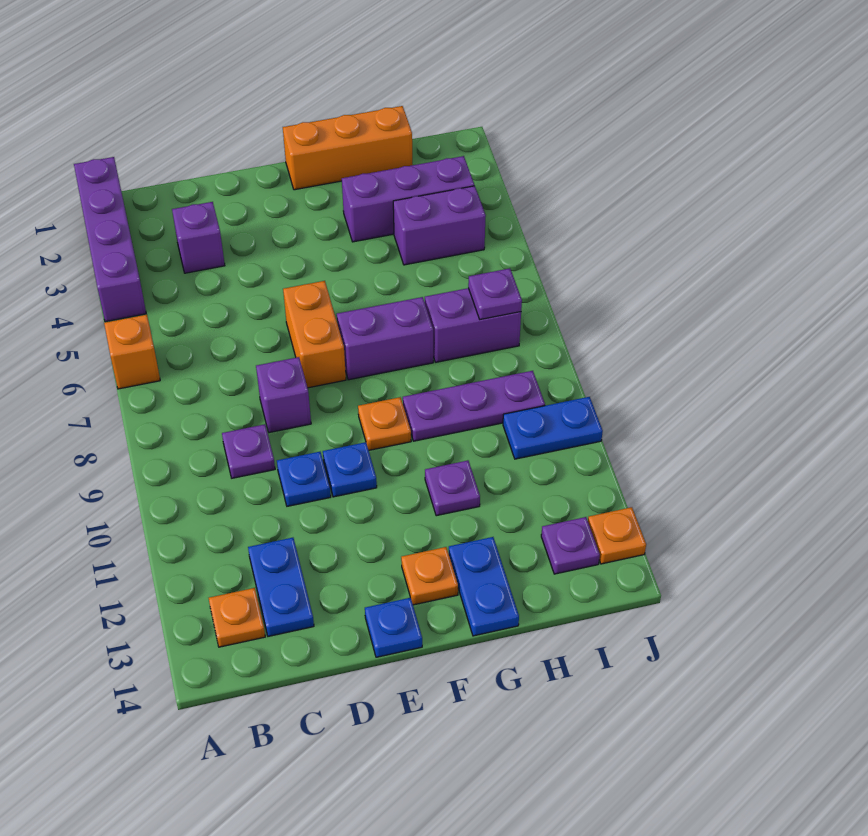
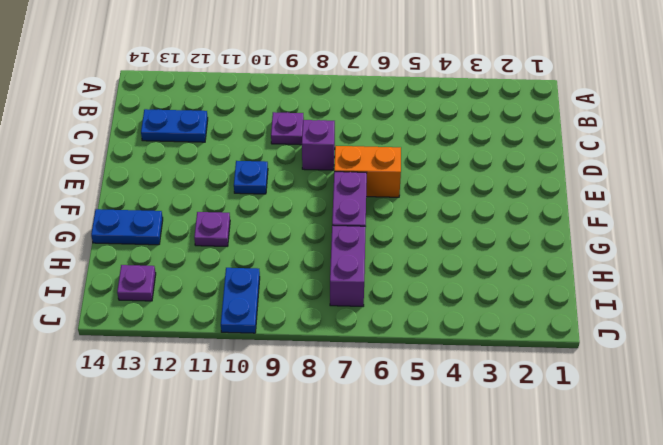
none -> purple brick A1:A4 level 1
none -> orange brick A6 level 1
none -> orange plate B13 level 1

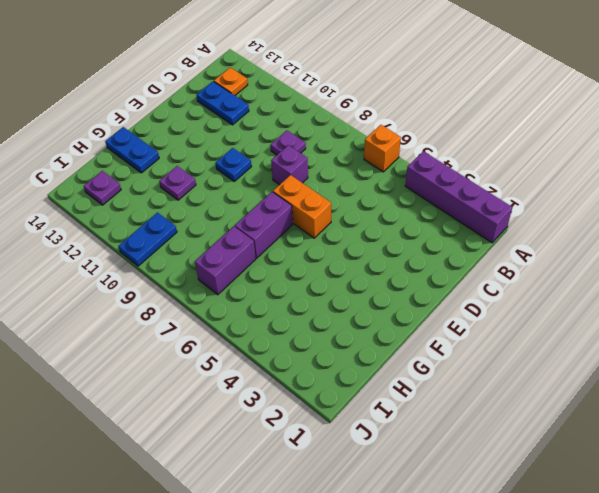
none -> purple brick C3 level 1
none -> blue plate D10 level 1
none -> blue plate E14 level 1

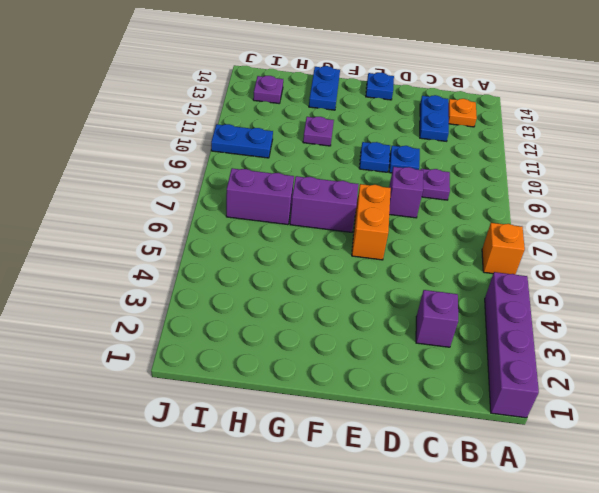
none -> orange brick F1:H1 level 1
none -> orange plate F9 level 1
none -> orange plate F13 level 1

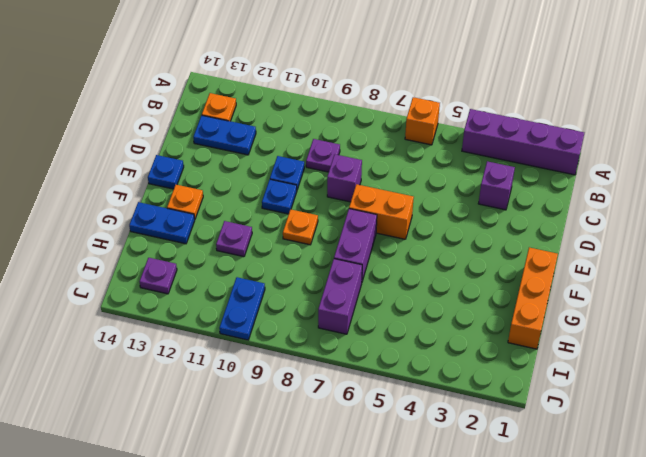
none -> purple brick G3:I3 level 1
none -> purple plate G9:I9 level 1
none -> purple brick H4:I4 level 1

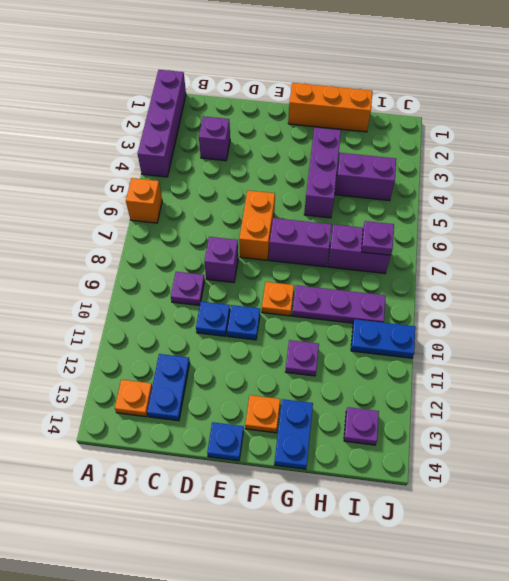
purple brick G3:G5 level 1 -> purple brick G3:I3 level 1
none -> orange plate J13 level 1

